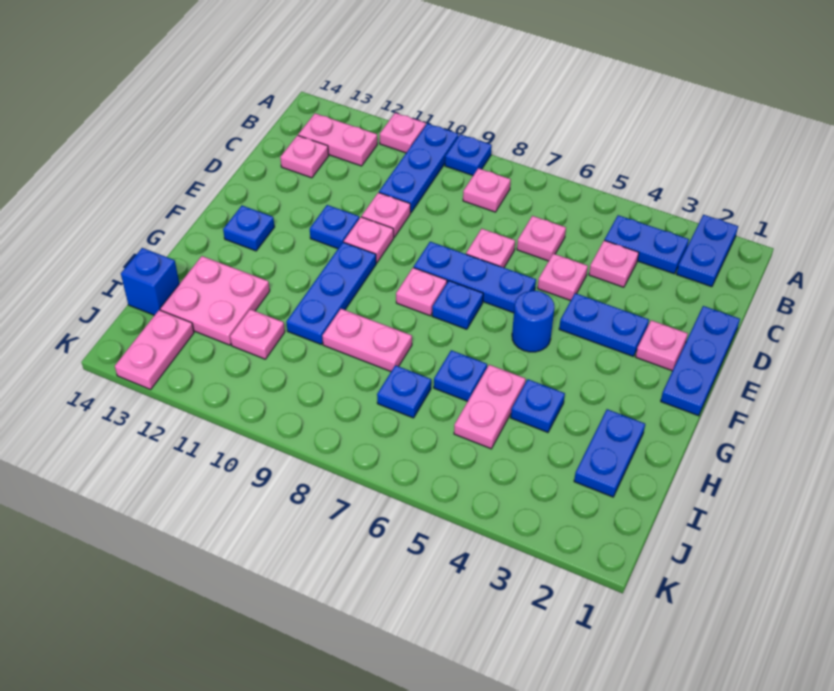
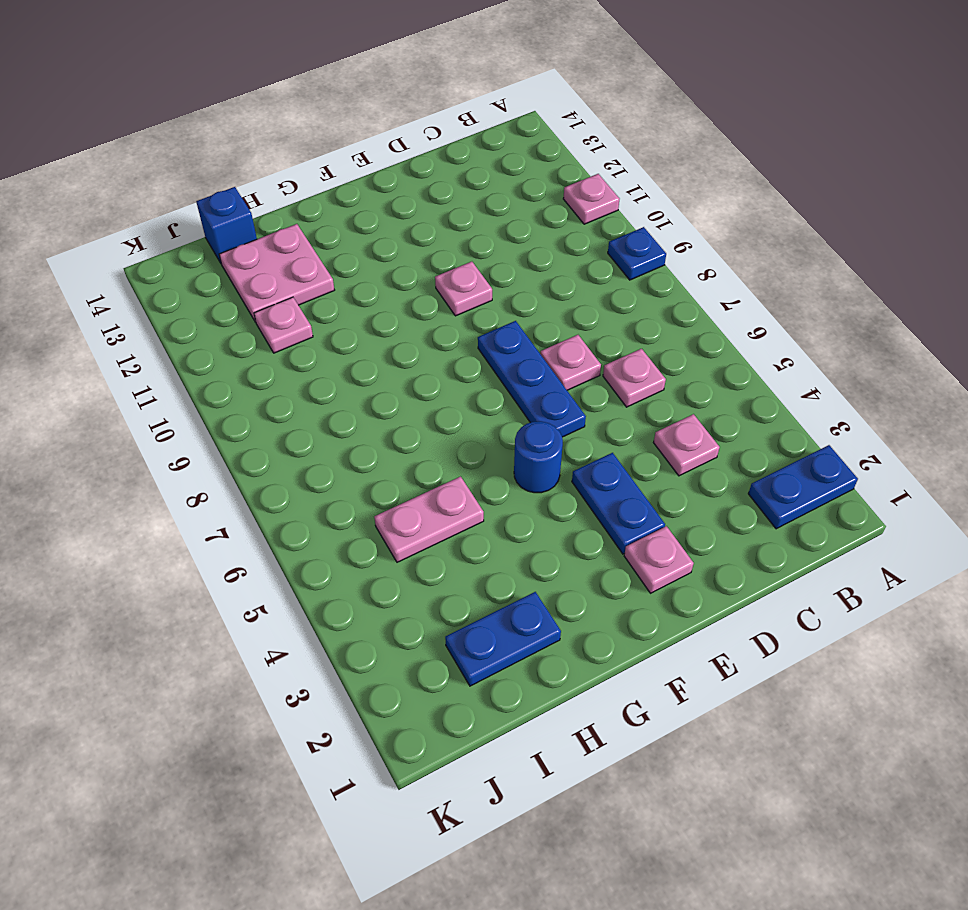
none -> blue plate A10:C10 level 1
none -> blue plate B3:B4 level 1
none -> pink plate B8 level 1
none -> pink plate B12:B13 level 1

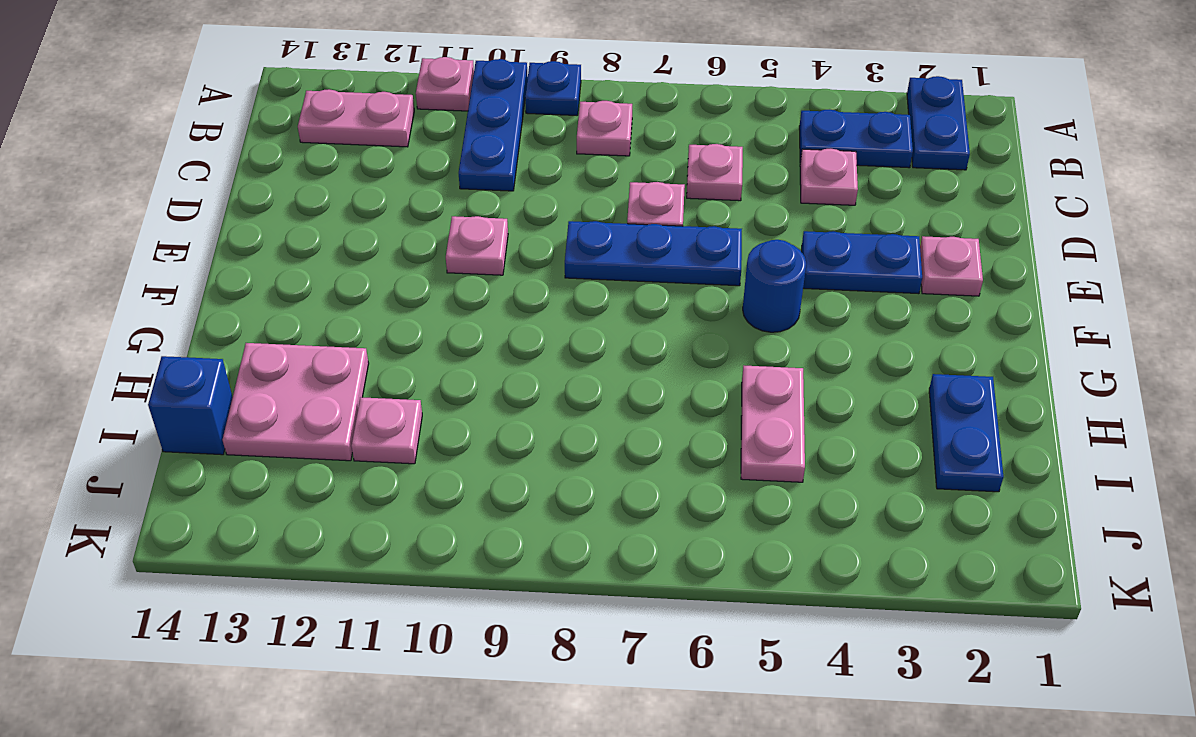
none -> pink plate C13 level 1
none -> blue plate D1:F1 level 1
none -> pink plate D5 level 1
none -> pink plate D10 level 1

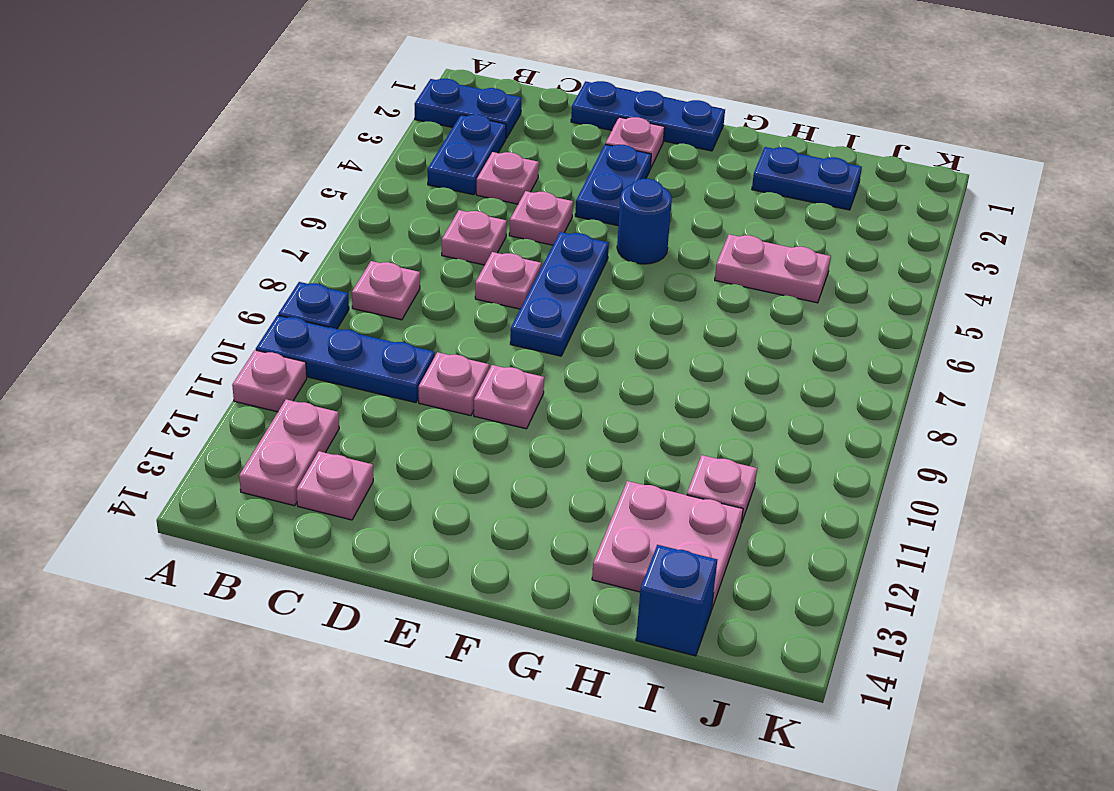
none -> blue plate E11 level 1
none -> blue plate F7 level 1
none -> pink plate F8 level 1
none -> blue plate F10:H10 level 1

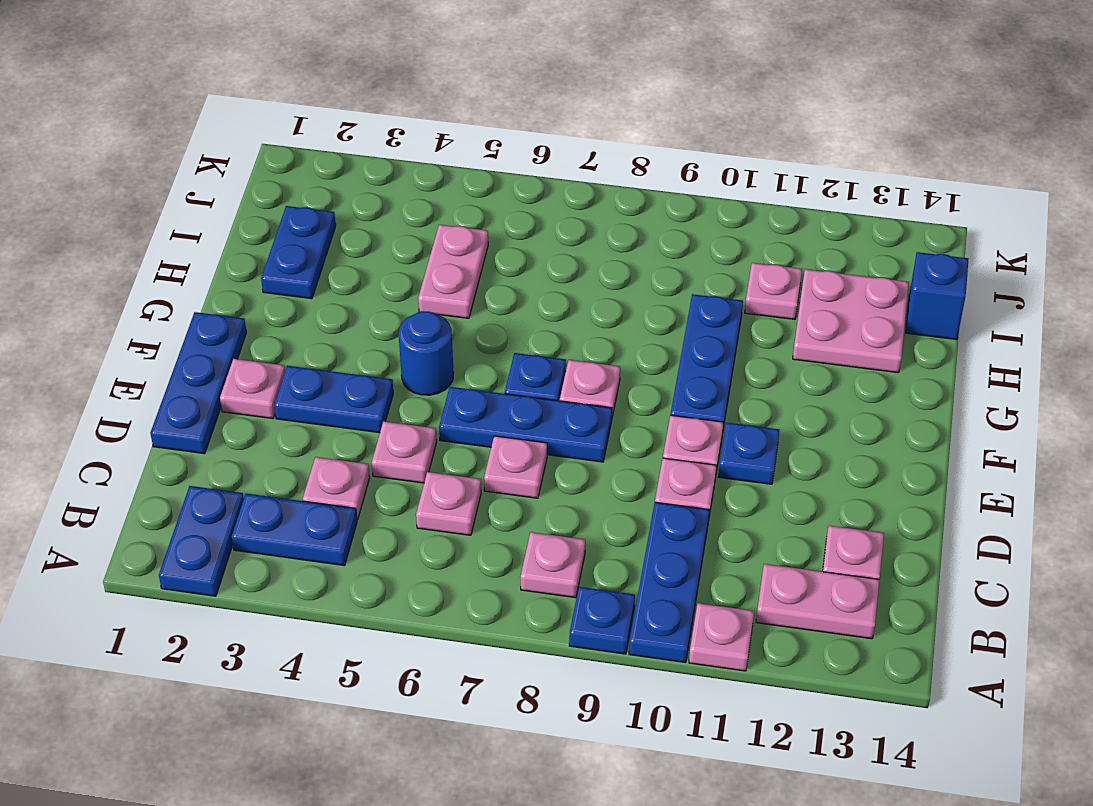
none -> blue plate F13 level 1
none -> blue plate H4 level 1
none -> blue plate H6 level 1
none -> pink plate H8:H9 level 1

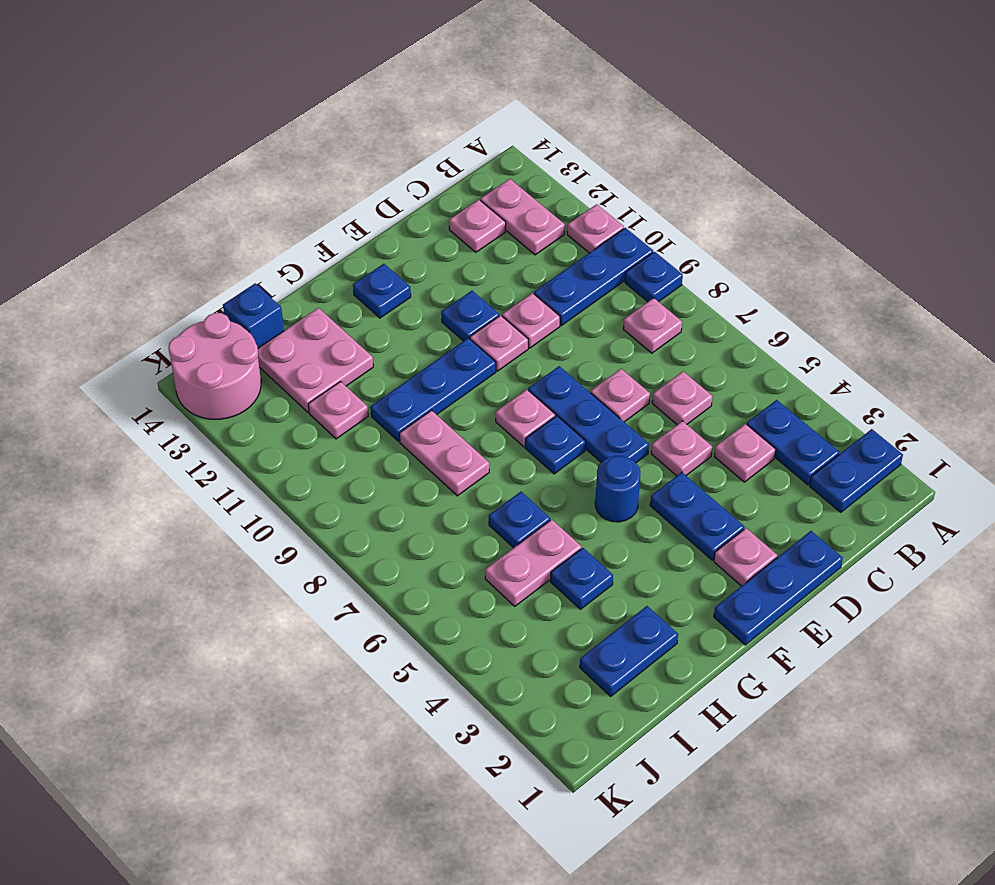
pink round brick J13:K14 level 1 -> pink plate J13:K13 level 1
none -> blue plate I7 level 1

